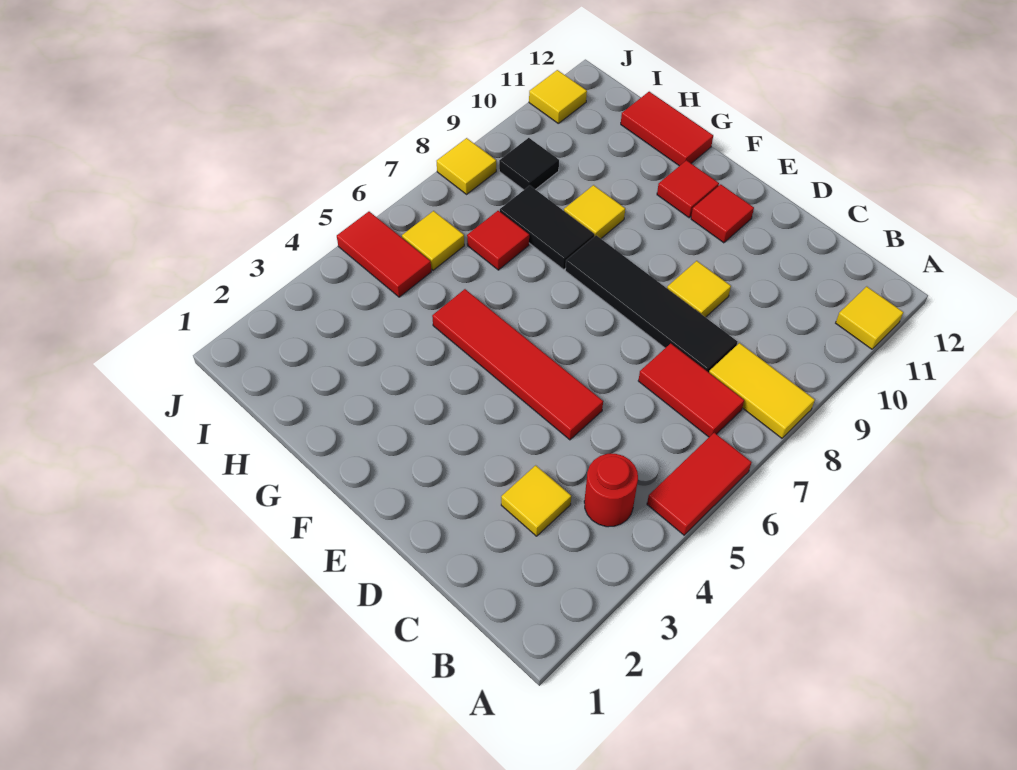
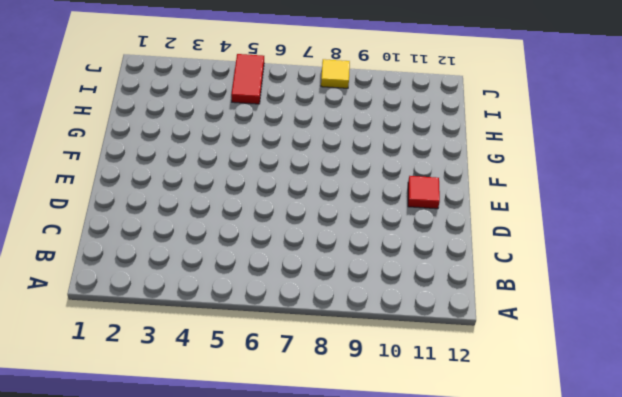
none -> red tile A5:A6 level 1
none -> yellow tile A8:B8 level 1
none -> yellow tile A11 level 1

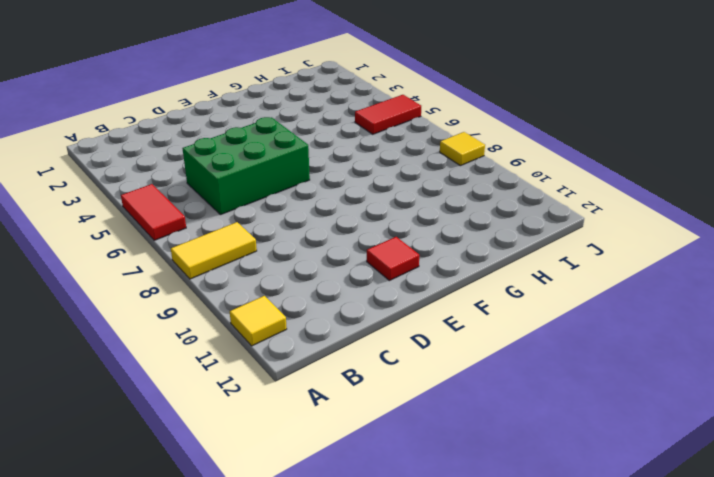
green brick C5:E6 level 1 -> red tile D5:G5 level 1
none -> red round brick B4 level 1
none -> red tile B7:C7 level 1
none -> yellow tile C3 level 1

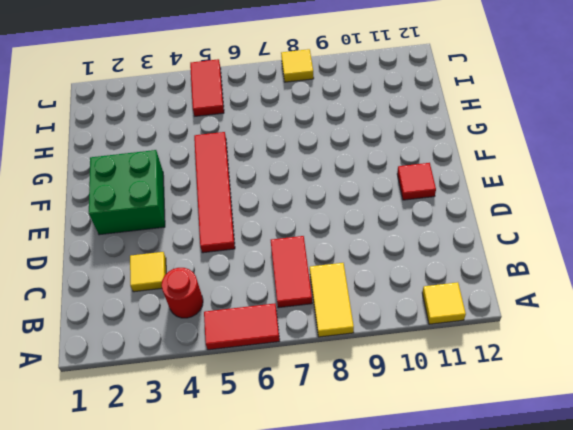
green brick E2:F3 level 1 -> none
none -> black tile C8:F8 level 1
none -> yellow tile D9 level 1
none -> red tile F11 level 1

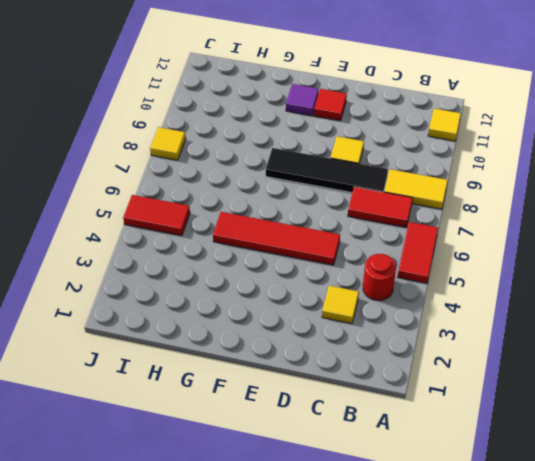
purple tile F11 level 1 -> red tile F11 level 1
none -> black tile G8:H8 level 1
none -> yellow tile G9 level 1
none -> red tile G12:H12 level 1

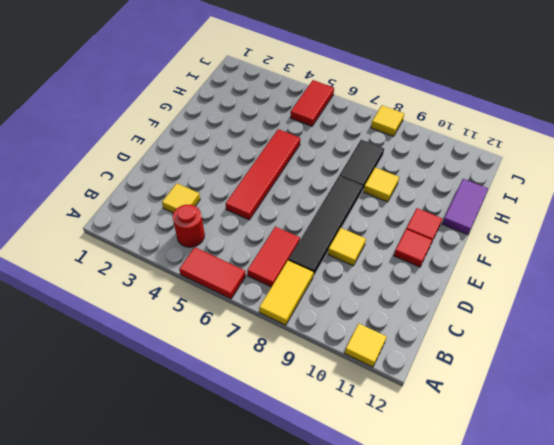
purple tile G12:H12 level 1 -> red tile G12:H12 level 1
none -> red tile H7 level 1
none -> yellow tile I6 level 1
none -> black tile I9 level 1

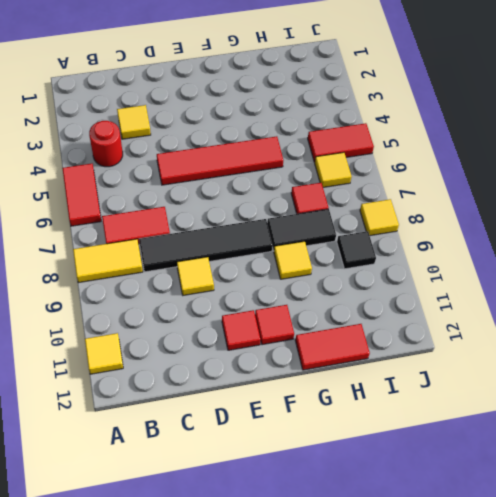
none -> yellow tile J11 level 1

